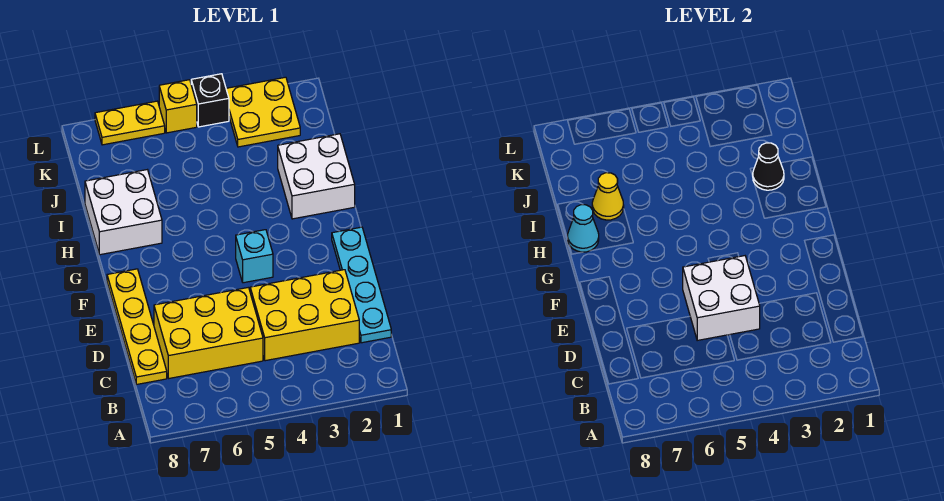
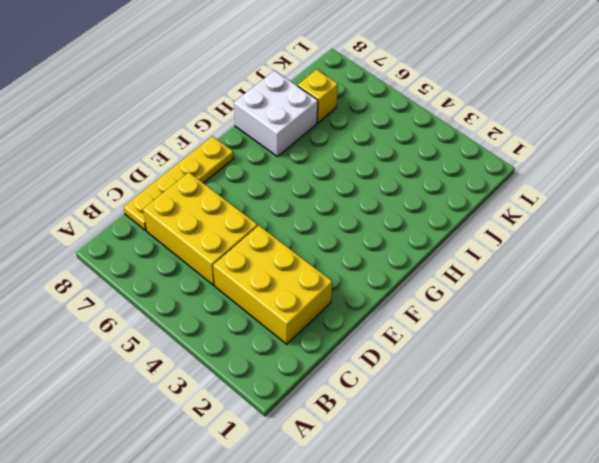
yellow brick J7 level 1 -> yellow brick L5 level 1
none -> cyan plate C1:F1 level 1
none -> cyan brick F4 level 1
none -> white brick H1:I2 level 1

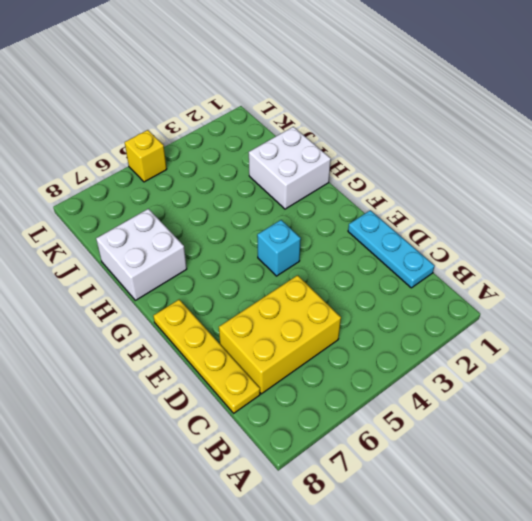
cyan plate C1:E1 level 1 -> cyan plate C1:F1 level 1
none -> yellow brick C2:D4 level 1
none -> yellow plate K2:L3 level 1
none -> black brick L4 level 1

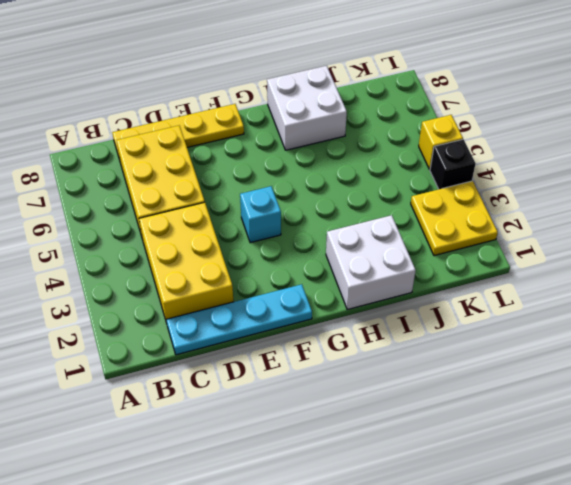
none -> yellow plate L6:L7 level 1
none -> white brick D4:E5 level 2
none -> cyan cone H8 level 2

